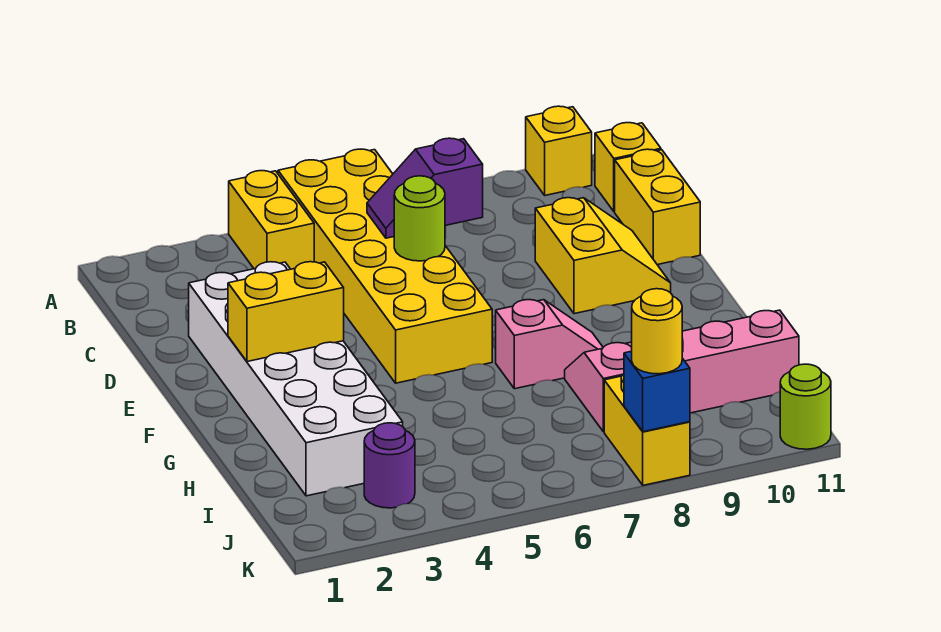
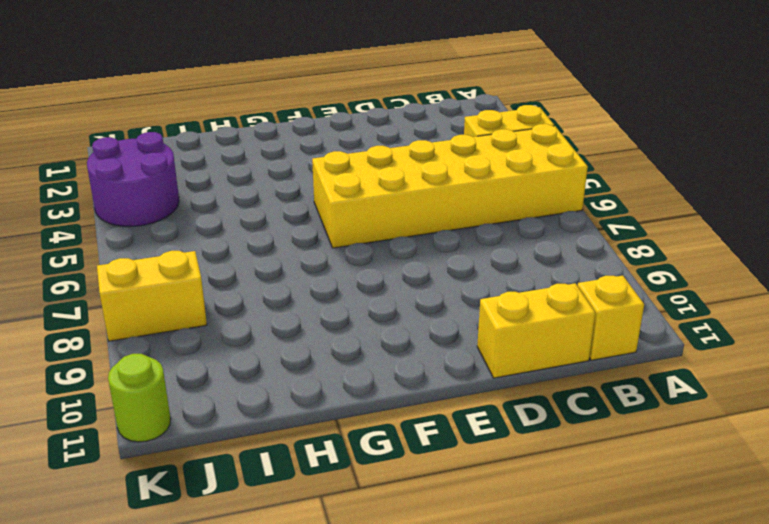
purple round brick J3:K4 level 1 -> purple round brick J3 level 1
none -> yellow brick A10 level 1
none -> white brick D2:I3 level 1
none -> yellow slope D9:E10 level 1 top 9

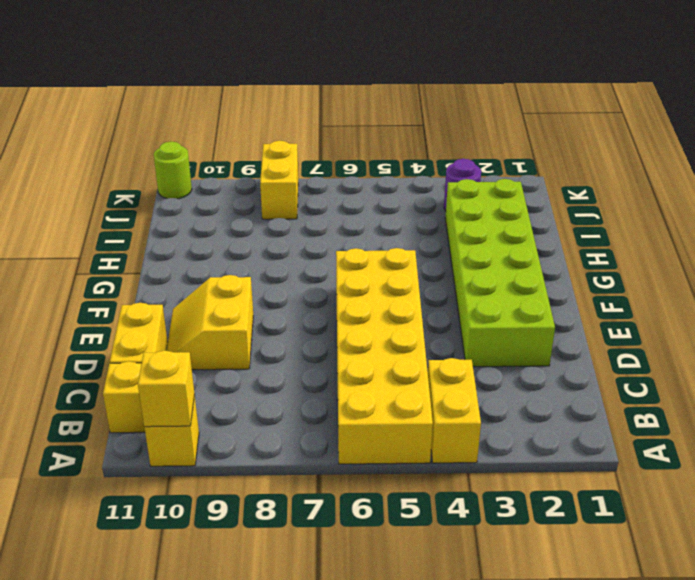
yellow brick A10 level 2 -> none
lime brick D2:I3 level 1 -> white brick D2:I3 level 1
none -> pink slope G7:G8 level 1 top 7
none -> pink slope H8:I11 level 1 top I
none -> purple slope C6:C7 level 2 top 7

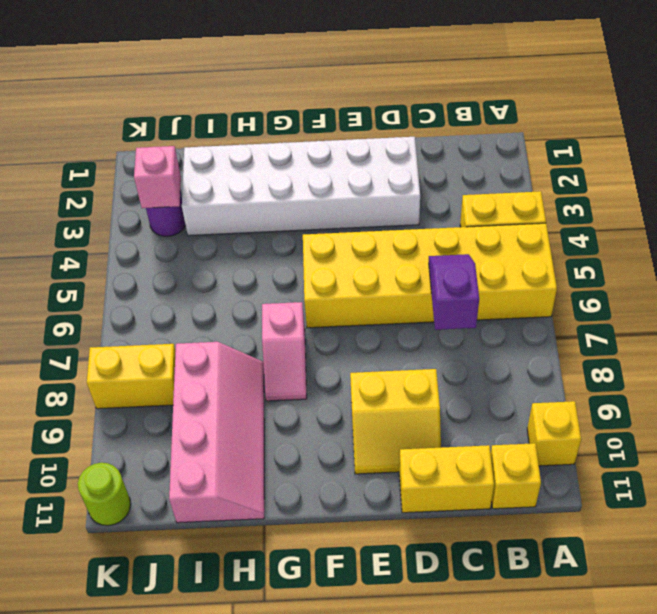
pink brick J3 level 2 -> none
none -> lime round brick D6 level 2
none -> yellow brick F2:F3 level 2
none -> blue brick K8 level 2

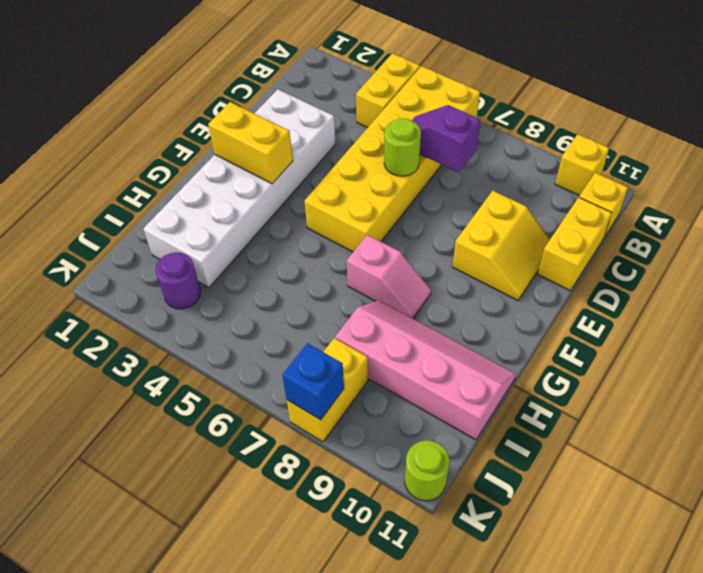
none -> yellow round brick K8 level 3

